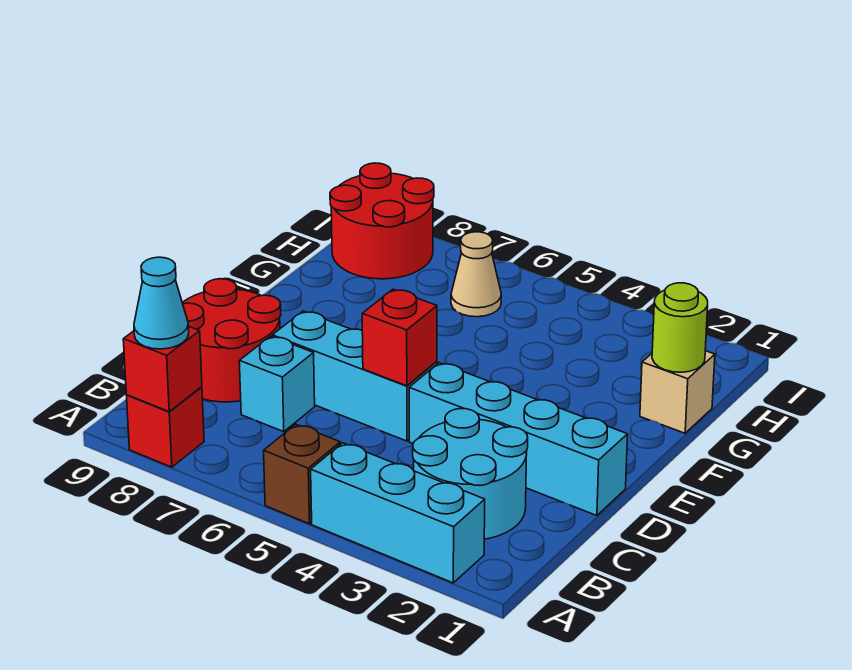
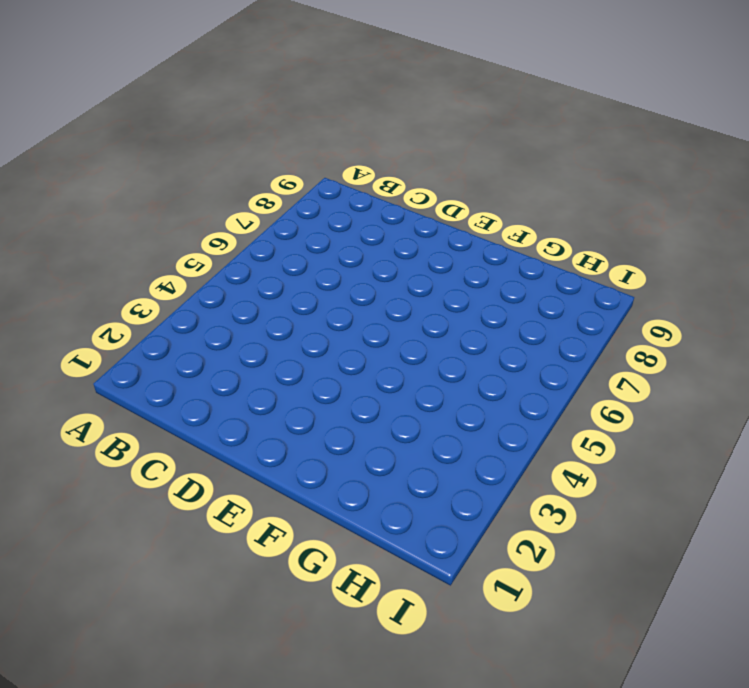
none -> cyan brick A2:A4 level 1
none -> brown brick A5 level 1
none -> red brick A8 level 1

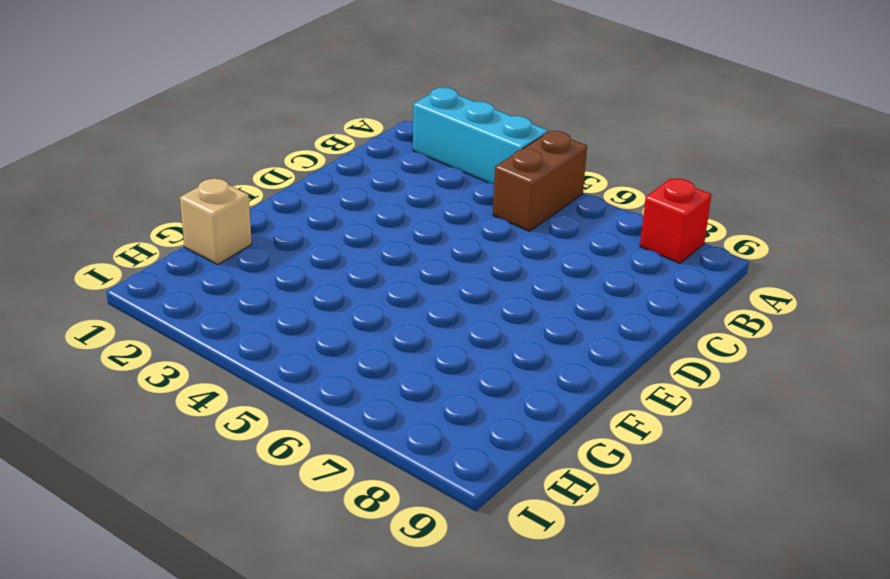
brown brick A5:B5 level 1 -> brown brick A5 level 1
none -> cyan round brick B2:C3 level 1
none -> cyan brick C7 level 1
none -> red round brick C8:D9 level 1

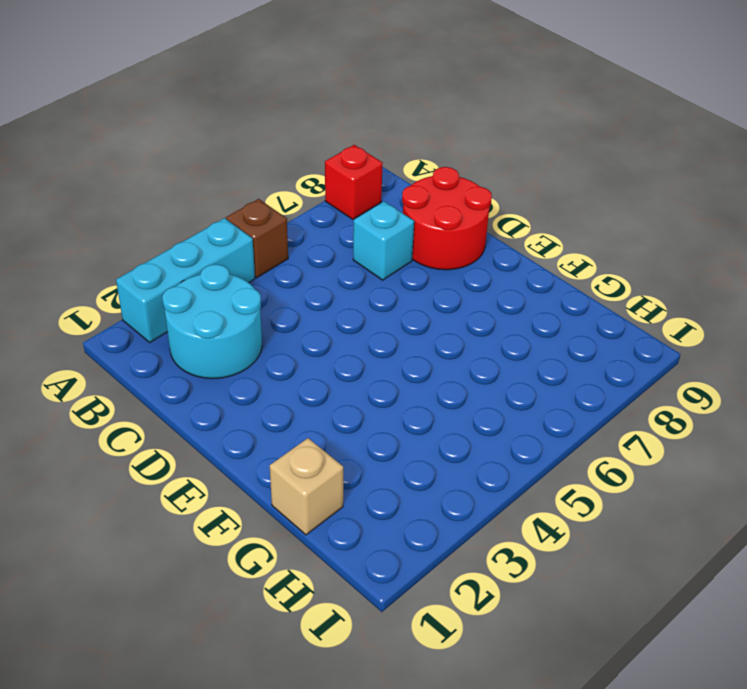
none -> cyan brick D1:D4 level 1
none -> cyan brick D5:D7 level 1
none -> tan cone H6 level 1

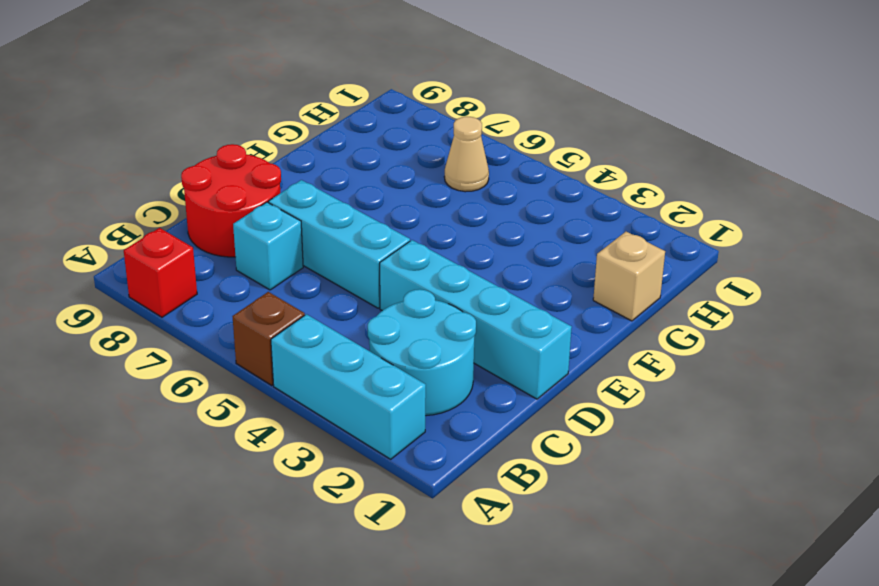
none -> red round brick H8:I9 level 1
none -> red brick A8 level 2
none -> red brick D5 level 2

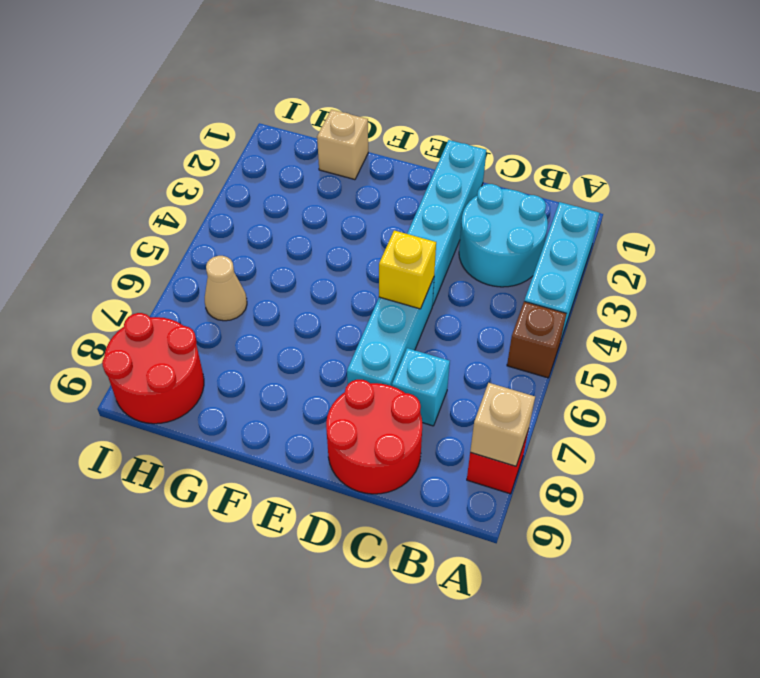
tan brick A8 level 2 -> red brick A8 level 2
yellow brick D5 level 2 -> red brick D5 level 2
none -> lime round brick G1 level 2
none -> cyan cone A8 level 3

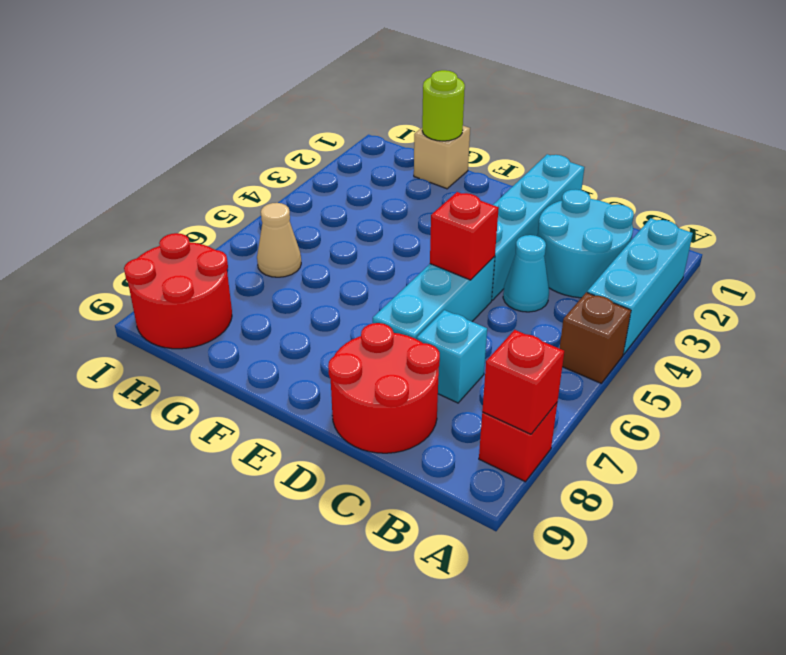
cyan cone C4 level 1 -> cyan cone A8 level 3

